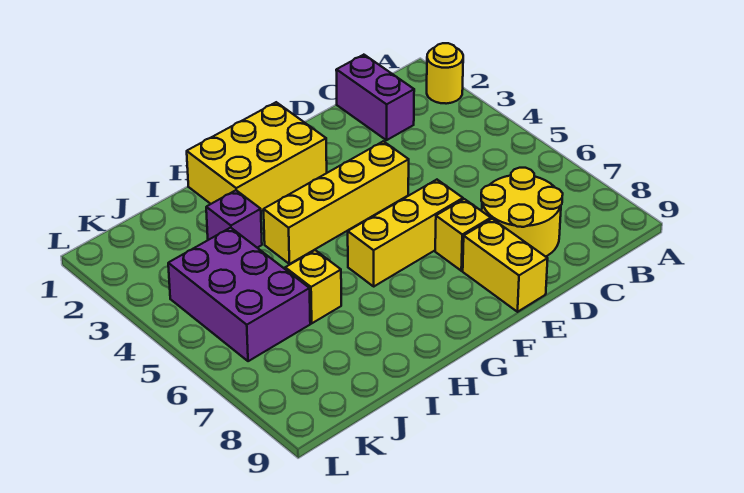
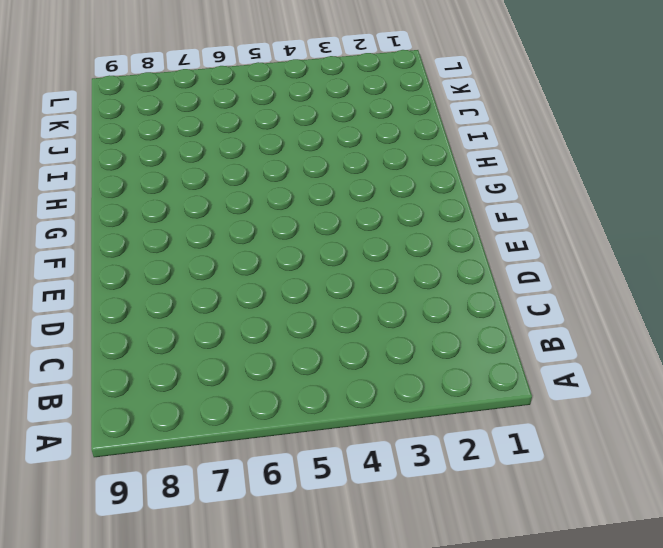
none -> yellow round brick A2 level 1
none -> purple brick C1:C2 level 1

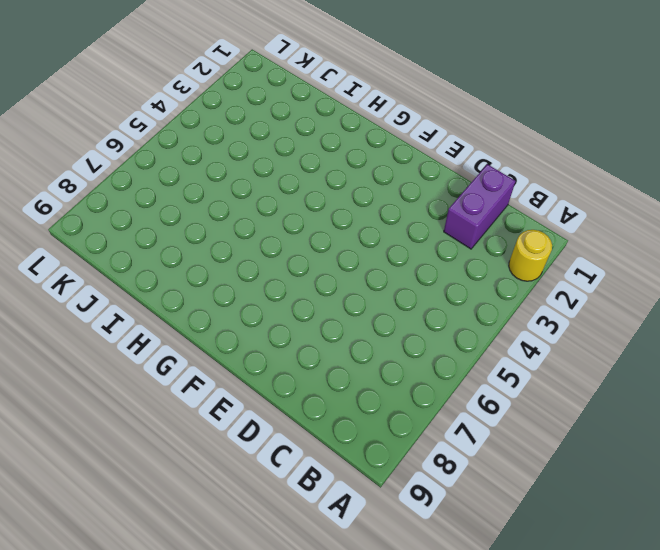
none -> yellow round brick C7:D8 level 1
none -> yellow brick E4:H4 level 1

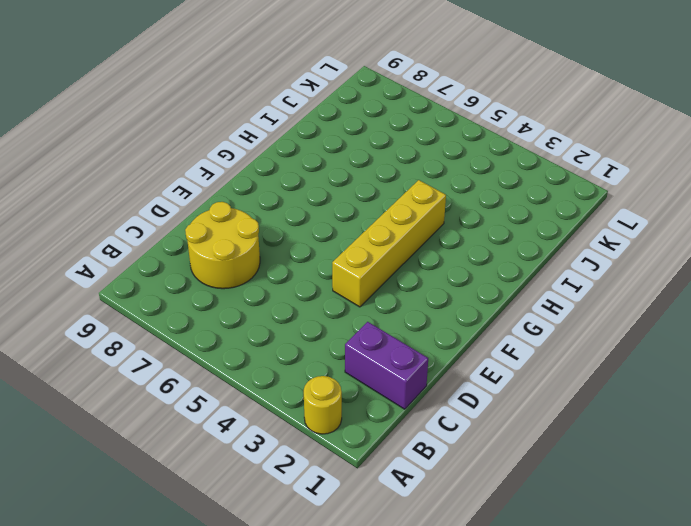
none -> yellow brick E6:G6 level 1
none -> yellow brick E7 level 1

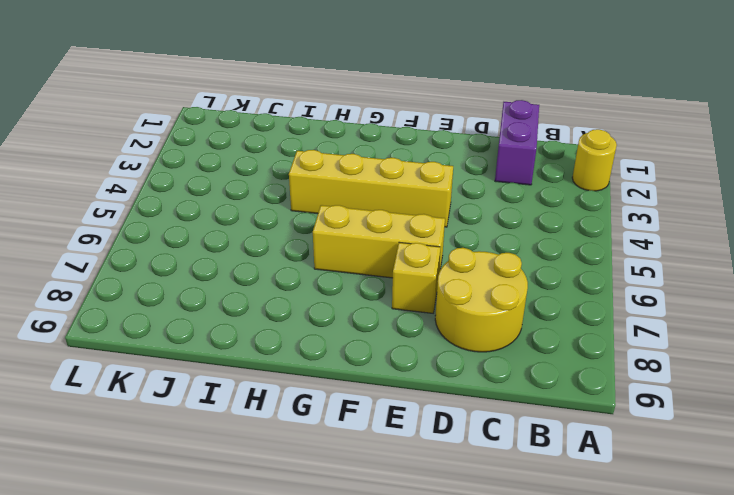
none -> yellow brick E8:E9 level 1
none -> yellow brick F1:H2 level 1

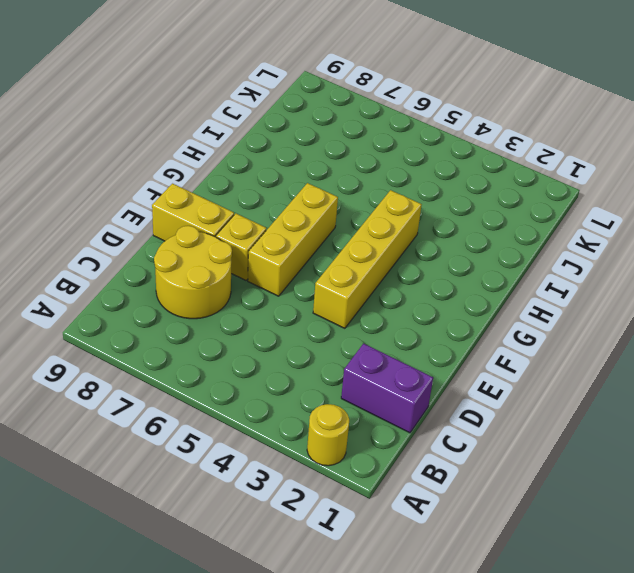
none -> yellow brick F1:H2 level 1
none -> purple brick I3 level 1

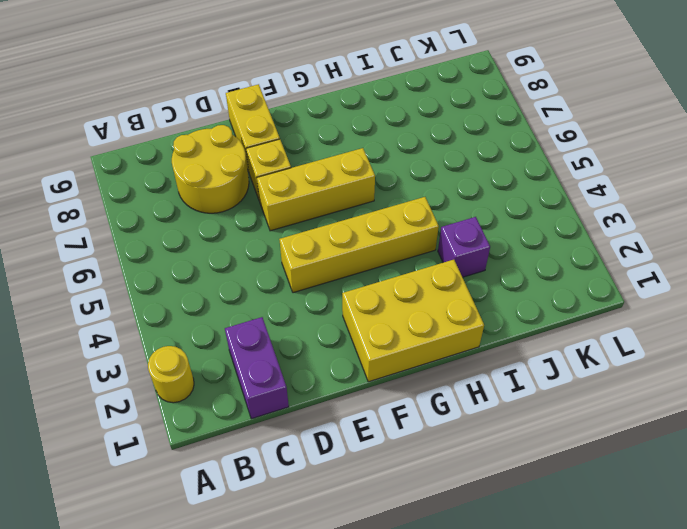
none -> yellow brick I6 level 1
none -> purple brick J4:K6 level 1

